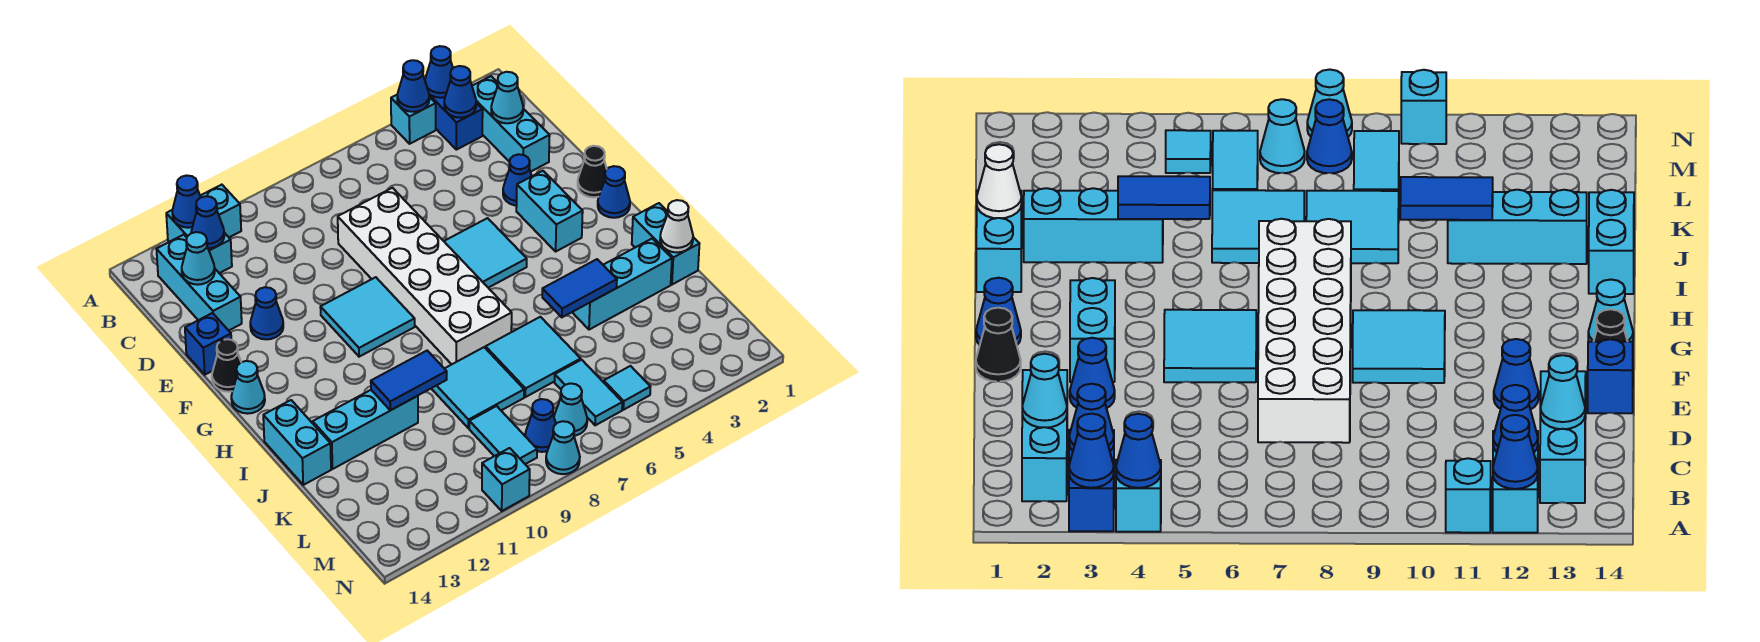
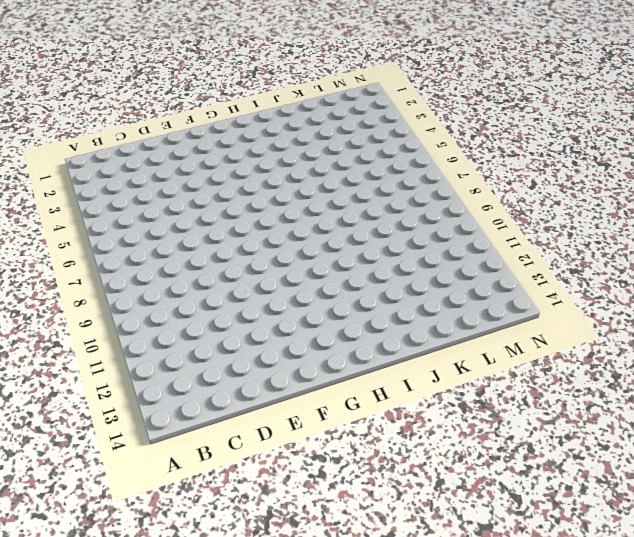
none -> blue brick A3:B3 level 1
none -> cyan brick A4 level 1
none -> cyan brick A11 level 1
none -> cyan brick A12:B12 level 1

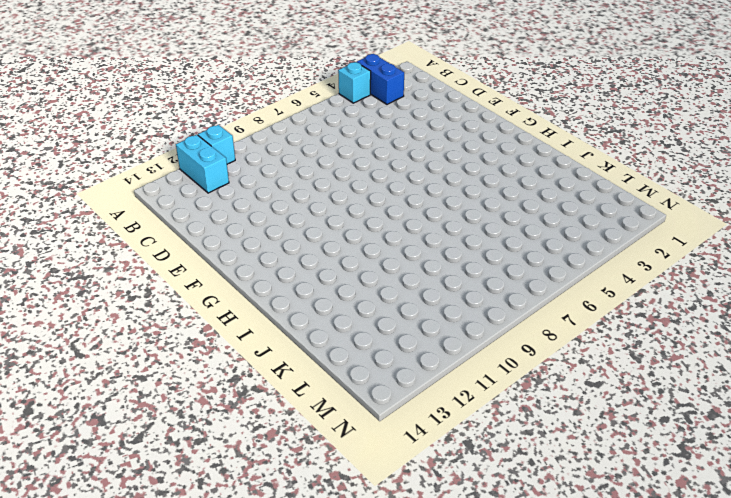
none -> cyan brick B2:D2 level 1
none -> cyan brick B13:D13 level 1
none -> white brick D7:I8 level 1
none -> blue cone E3 level 1

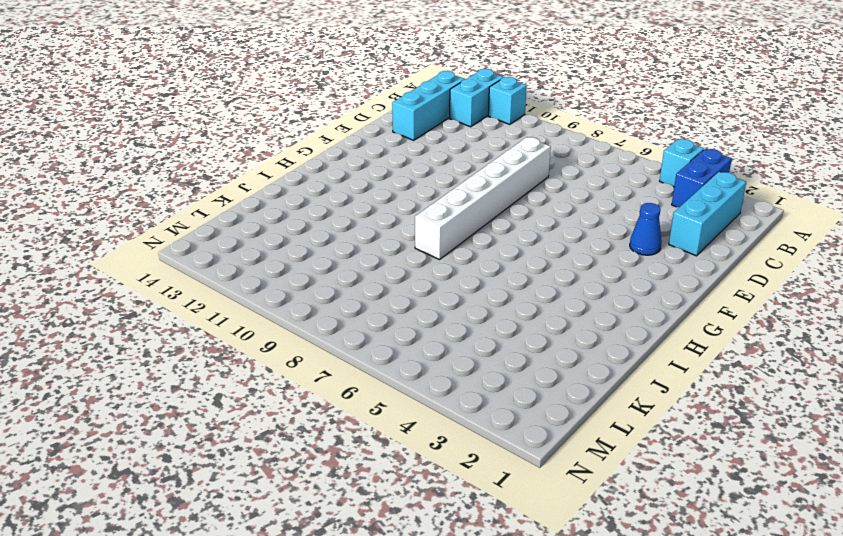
white brick D8:I8 level 1 -> white brick D7:I8 level 1
none -> blue cone E12 level 1
none -> blue brick E14 level 1
none -> black cone F1 level 1
none -> cyan brick F3:G3 level 1

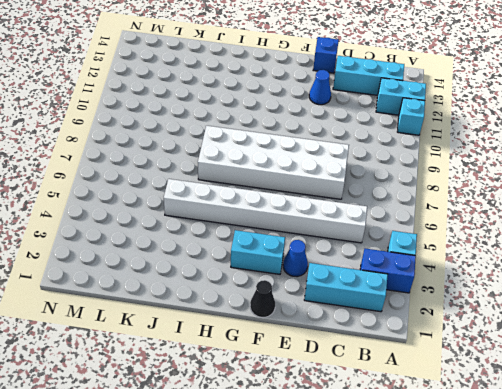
white brick C5:J5 level 1 -> cyan tile F5:G6 level 1
none -> cyan tile F9:G10 level 1
none -> black cone F14 level 1
none -> blue cone G1 level 1
none -> cyan cone G14 level 1

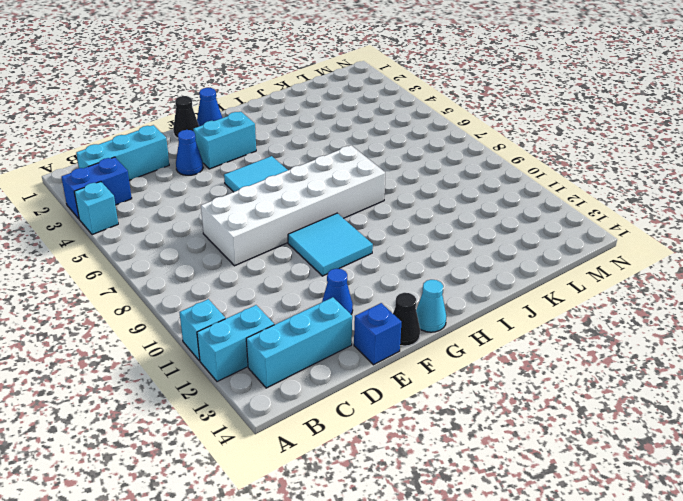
none -> cyan brick I1:J1 level 1
none -> cyan brick I14:J14 level 1
none -> cyan brick J2:J4 level 1
none -> cyan tile J6:K7 level 1

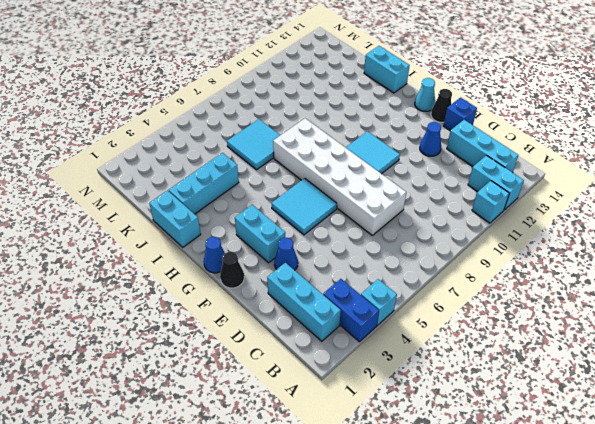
none -> cyan tile J8:K9 level 1
none -> cyan brick J11:J13 level 1
none -> cyan tile L6:M6 level 1
none -> cyan tile L9:M9 level 1

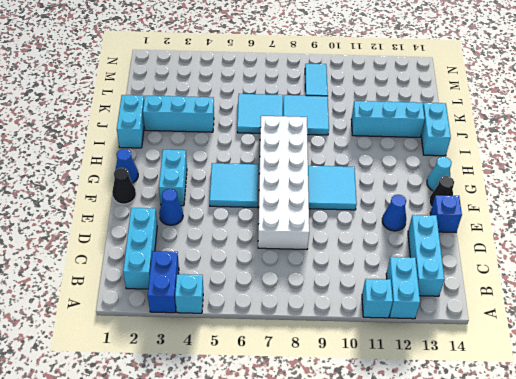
none -> cyan tile L6:M6 level 1
none -> cyan tile M5 level 1
none -> cyan cone M7 level 1
none -> blue cone M8 level 1

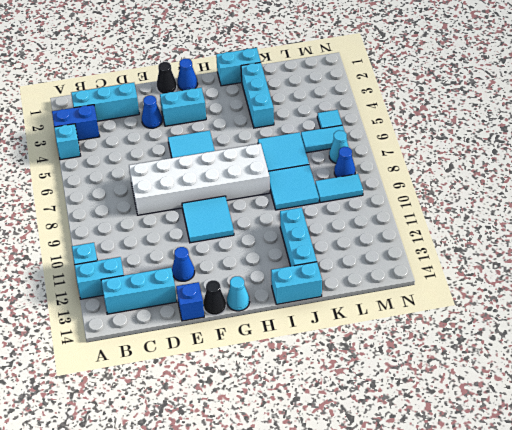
none -> cyan cone N8 level 1
none -> cyan brick N10 level 1
none -> blue cone A3 level 2
none -> blue cone A4 level 2

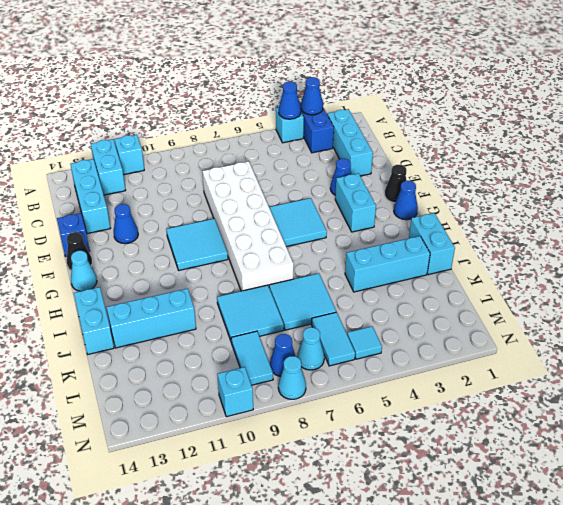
none -> blue cone A12 level 2
none -> blue cone B3 level 2
none -> blue cone B12 level 2
none -> cyan cone C2 level 2

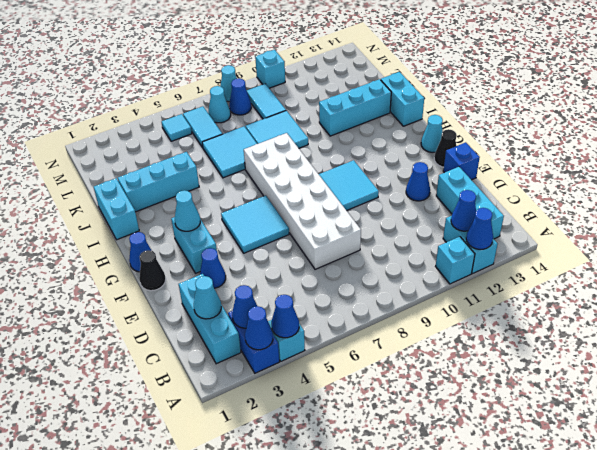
cyan cone G3 level 2 -> cyan cone C13 level 2
none -> white cone J1 level 2
none -> blue tile J4:J5 level 2
none -> blue tile J10:J11 level 2

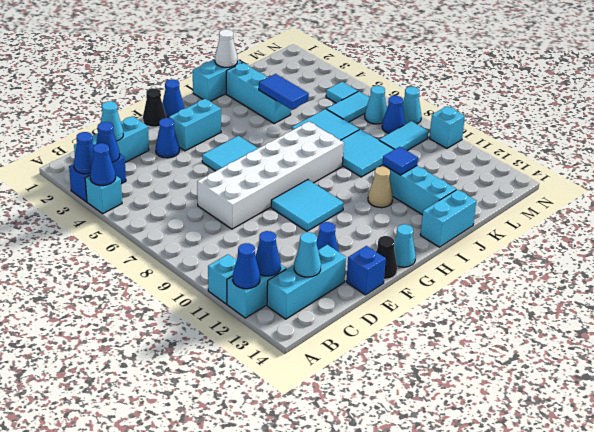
tan cone I11 level 1 -> none
blue tile J11 level 2 -> blue tile J10:J11 level 2

